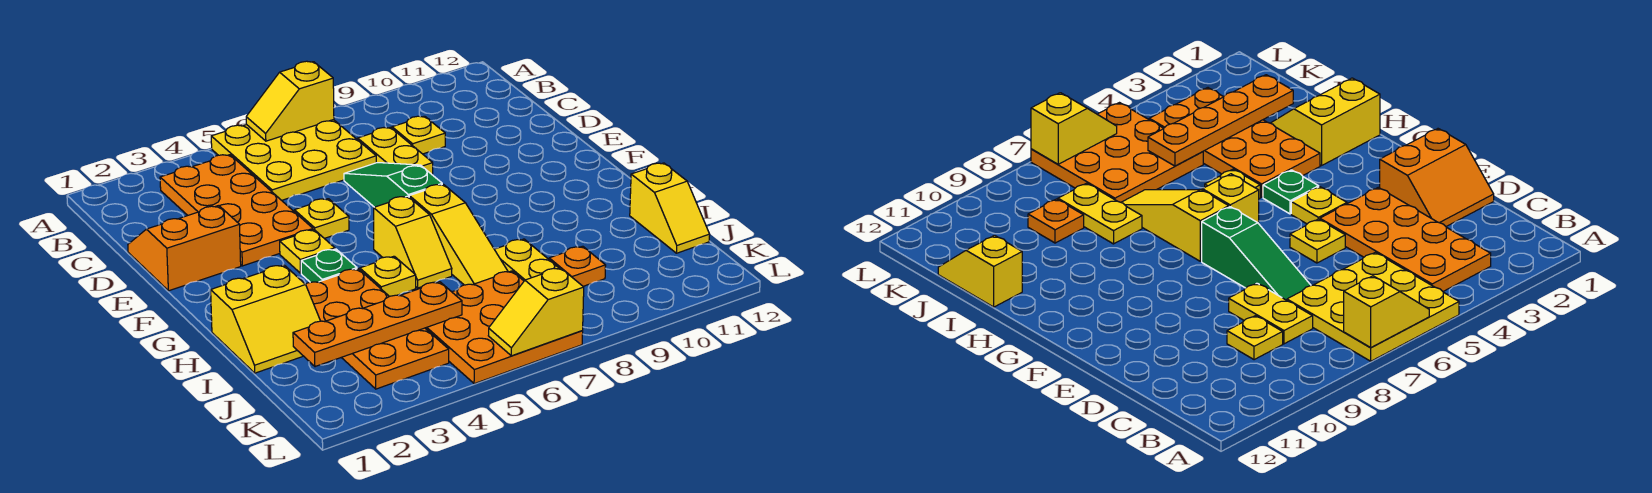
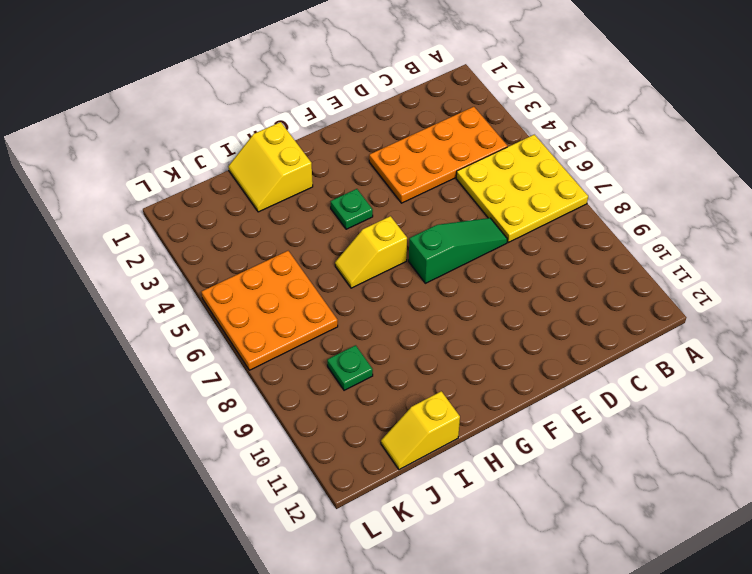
green plate J9 level 1 -> orange plate J9 level 1
none -> yellow plate C8:D8 level 1
none -> yellow plate C9 level 1
none -> orange slope D1:E2 level 1 top E

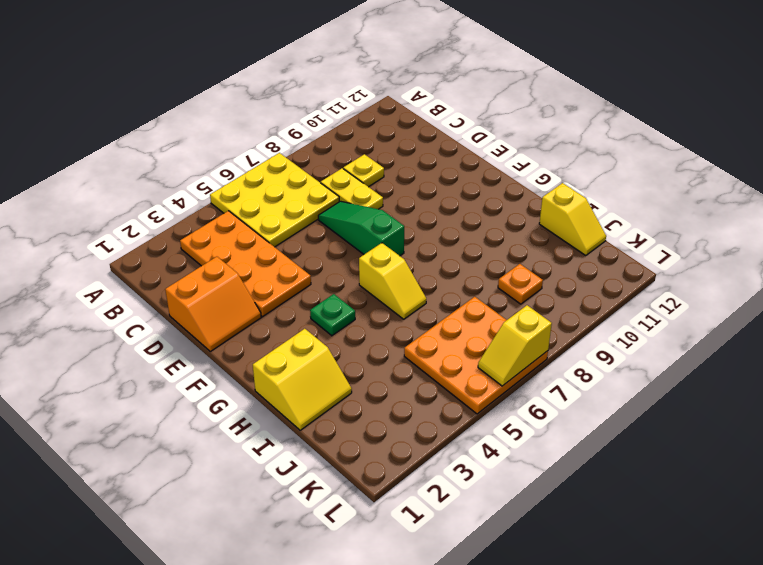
orange slope D1:E2 level 1 top D -> orange slope D1:E2 level 1 top E
none -> yellow plate E5 level 1
none -> yellow plate F4 level 1
none -> yellow slope G7:I7 level 1 top G

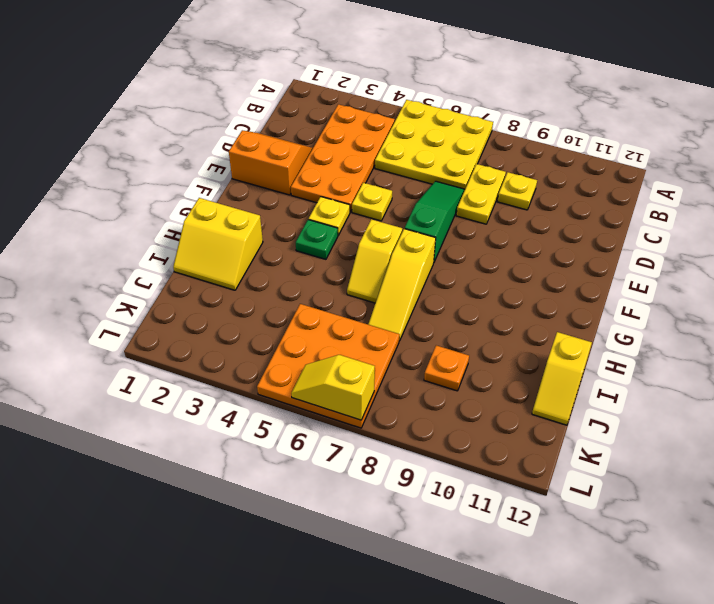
none -> orange plate H3:K4 level 1
none -> yellow plate H5 level 1
none -> yellow plate I8:J8 level 1

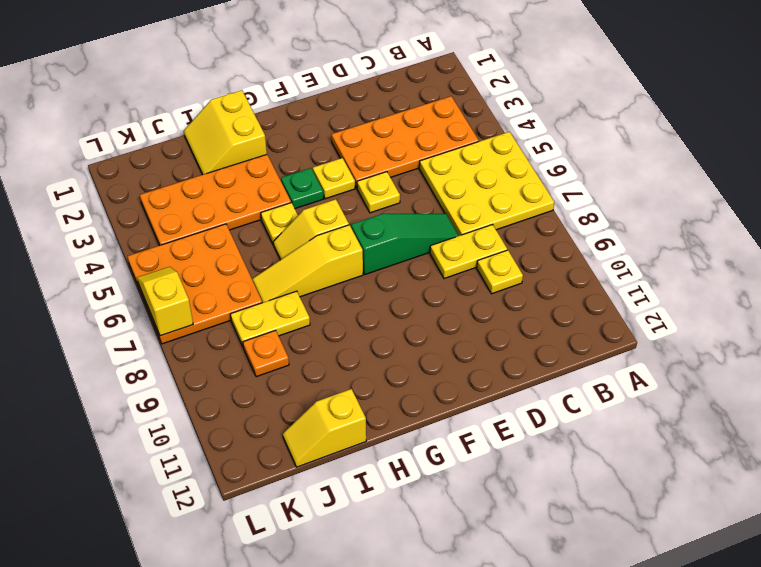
none -> orange slope D1:E2 level 1 top E
none -> yellow slope A6:A7 level 2 top 7
none -> orange plate J2:J5 level 2

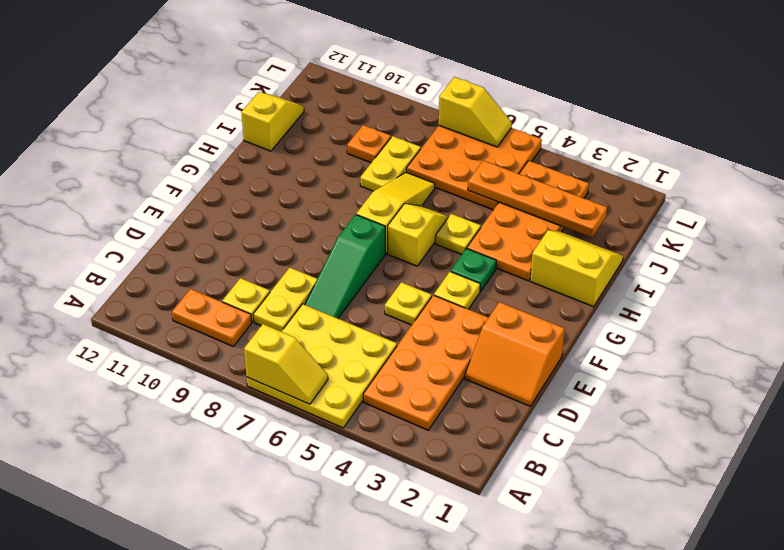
orange plate B9:B10 level 1 -> none

